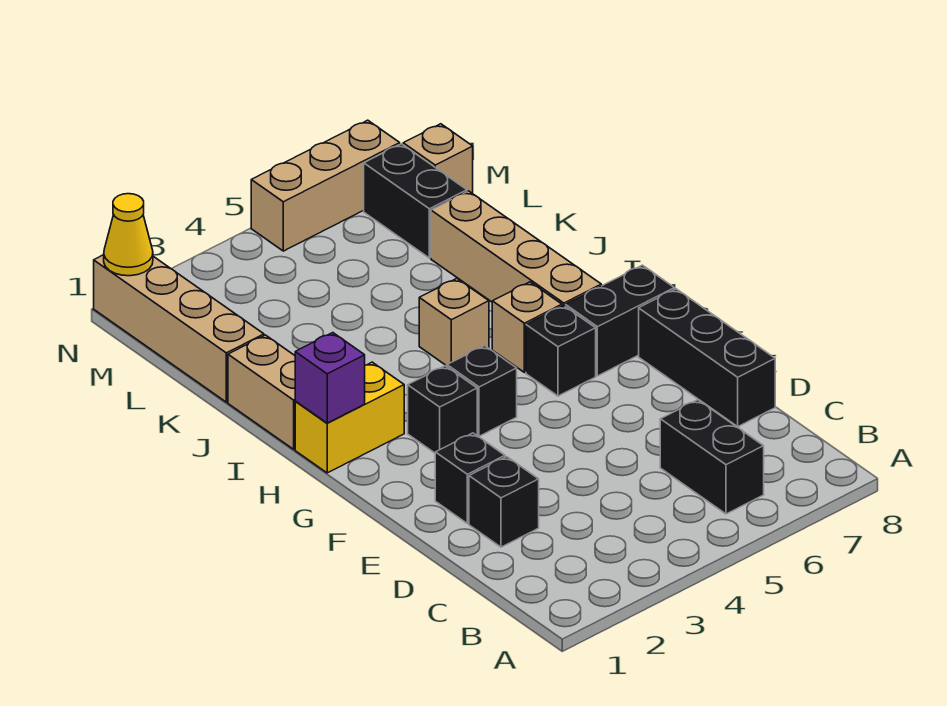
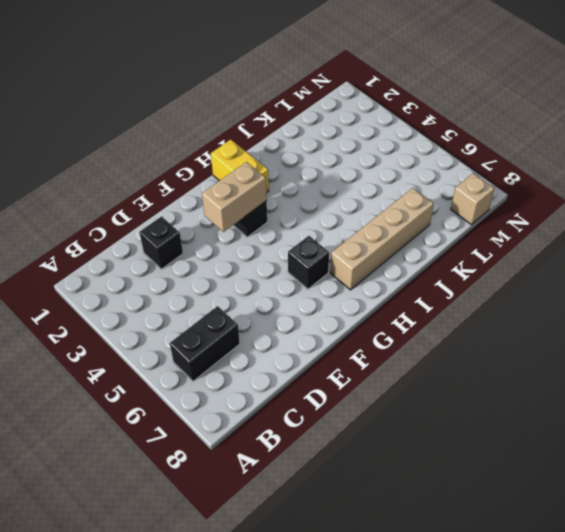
tan brick F3:G3 level 2 -> tan brick I1:J1 level 1
none -> black brick D8:F8 level 1
none -> black brick E2 level 1
none -> black brick G4 level 1

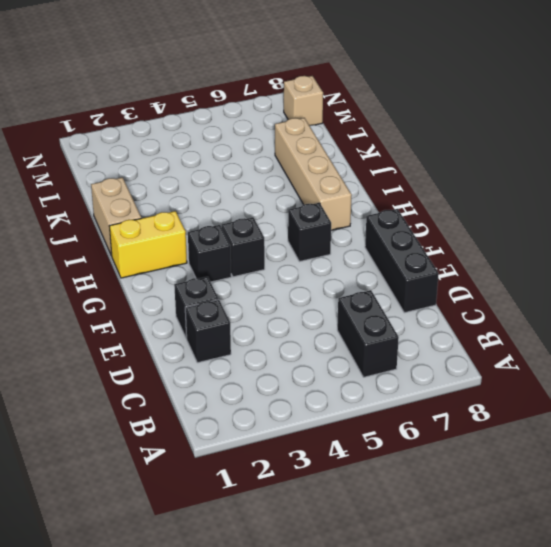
none -> black brick G7:G8 level 1
none -> tan brick H6 level 1
none -> tan brick I5 level 1

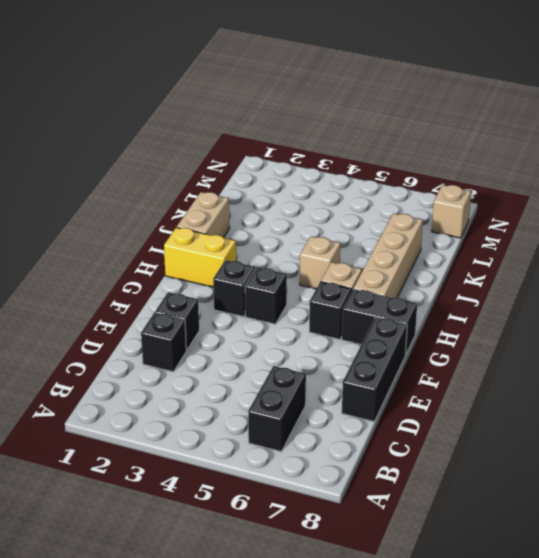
none -> tan brick K1:N1 level 1
none -> black brick L7:M7 level 1
none -> tan brick N5:N7 level 1

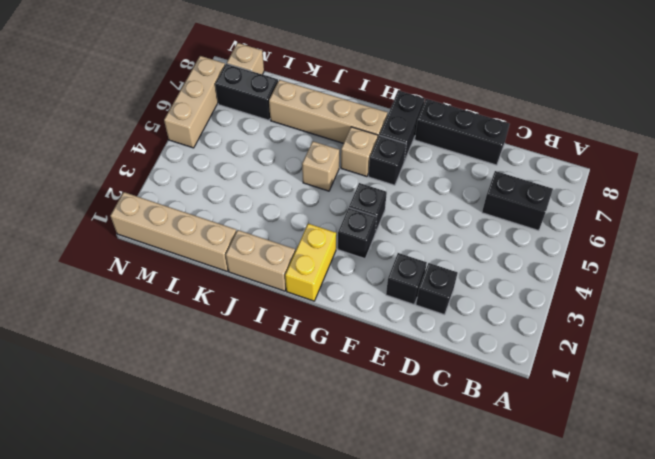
none -> purple brick H1 level 2
none -> yellow cone N1 level 2

